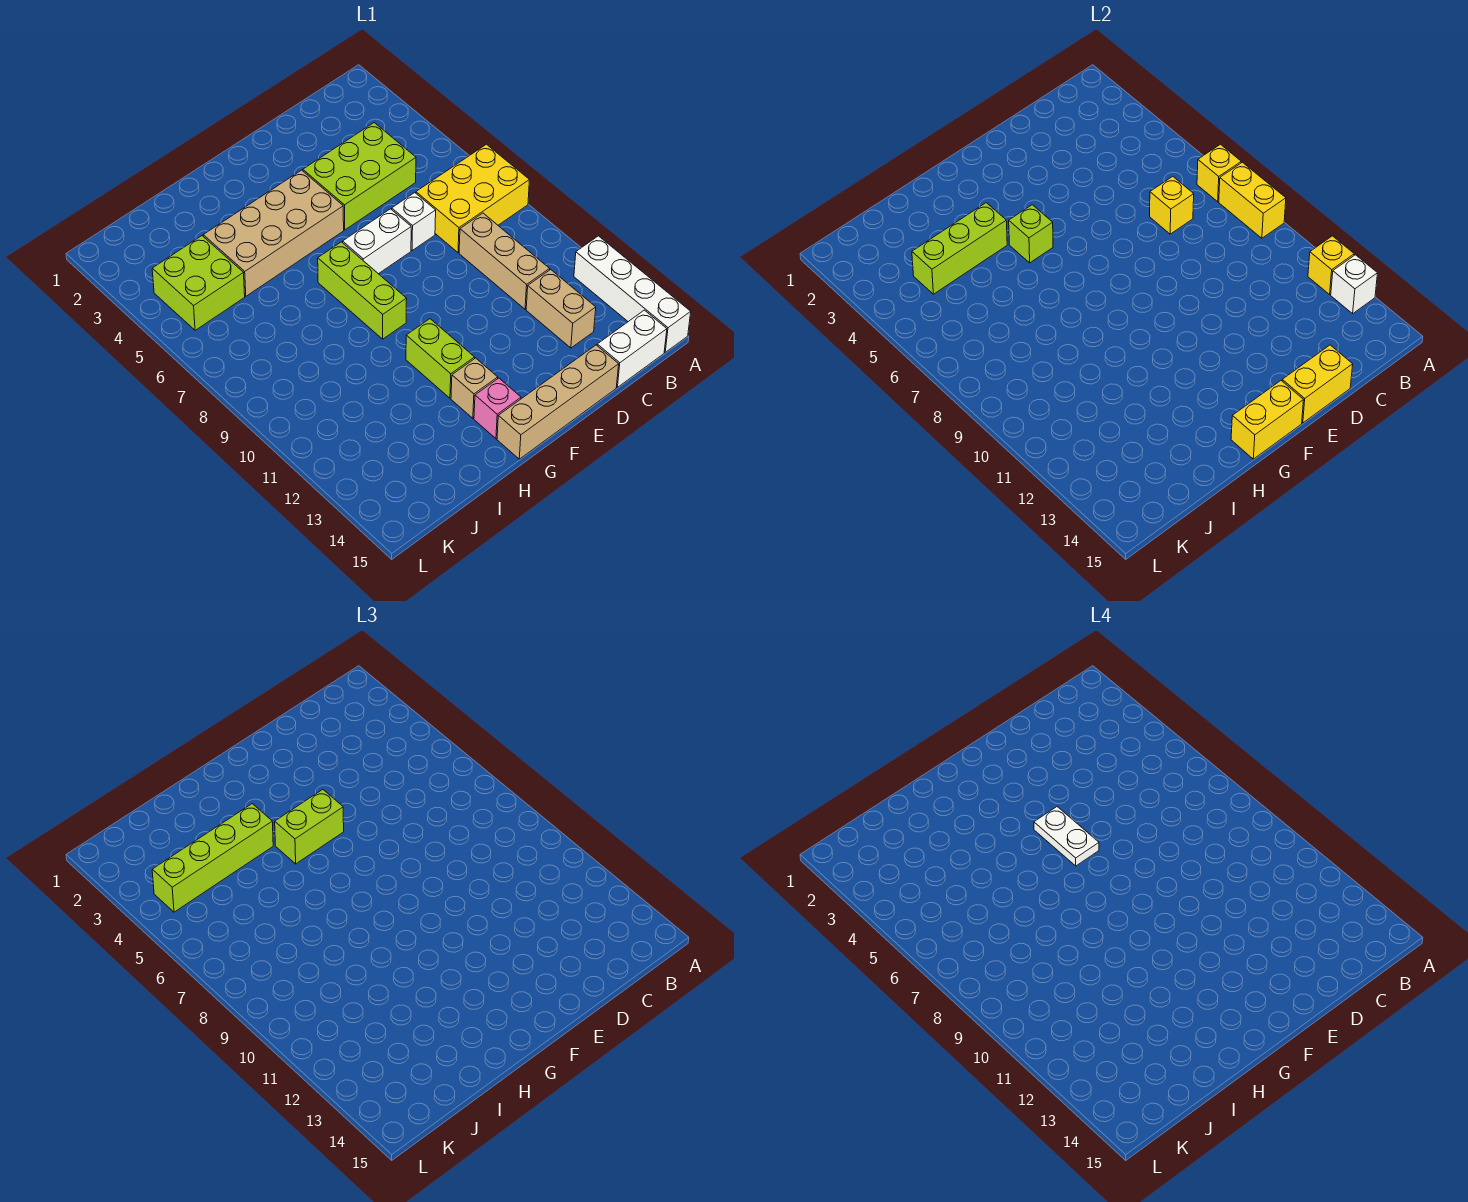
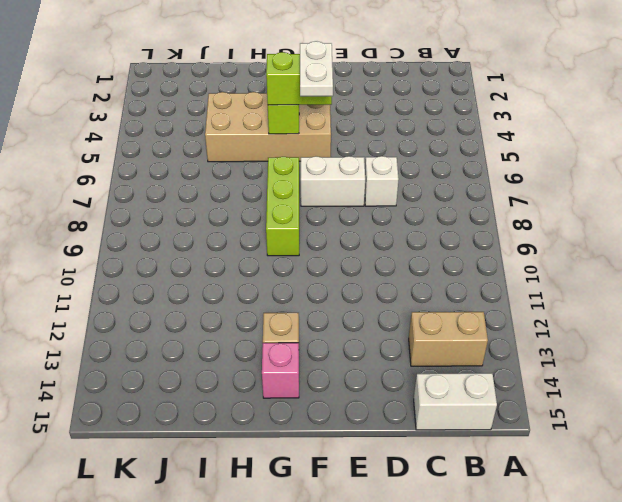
tan brick B13:C13 level 1 -> tan brick C12:C13 level 1
none -> yellow brick A7:C8 level 1
none -> white brick A12:A15 level 1
none -> lime brick C4:E5 level 1

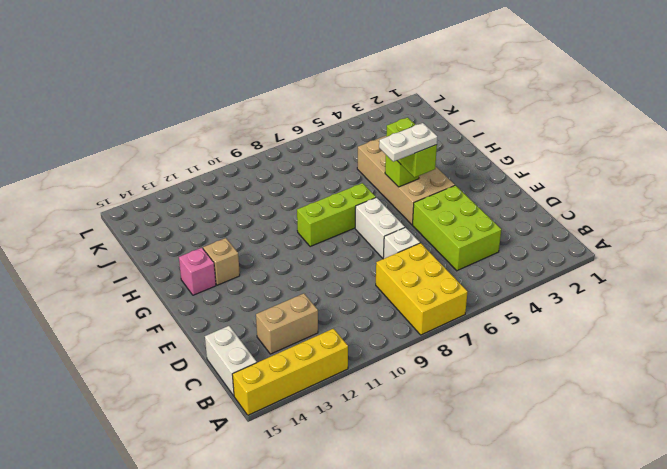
yellow brick A12:A15 level 1 -> white brick A12:A15 level 1
none -> tan brick C9:C11 level 1
none -> tan brick D15:G15 level 1
none -> lime brick G11:G12 level 1

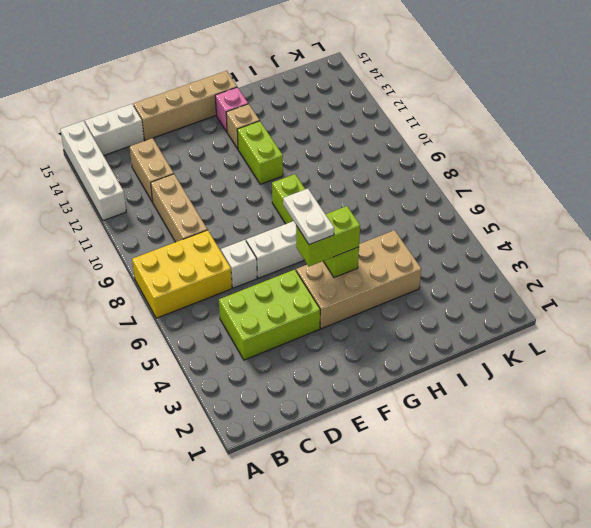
none -> lime brick J4:K5 level 1
none -> yellow brick A7 level 2
none -> yellow brick A8:A9 level 2

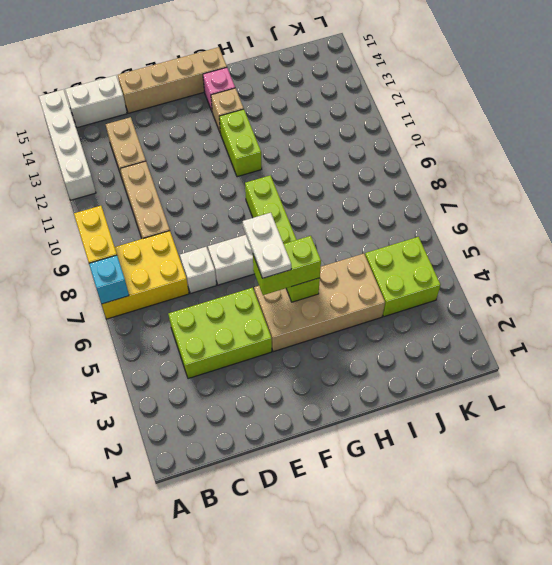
cyan brick A7 level 2 -> yellow brick A7 level 2
none -> yellow brick A12 level 2
none -> white brick A13 level 2
none -> yellow brick C7 level 2

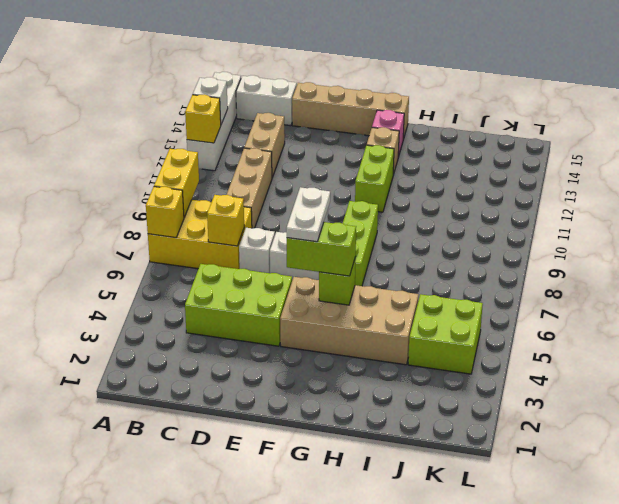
none -> yellow brick D15:E15 level 2
none -> yellow brick F15:G15 level 2
none -> lime brick H4:J4 level 2

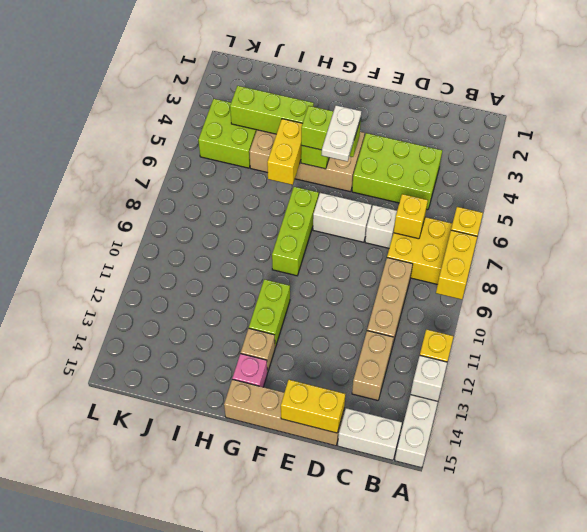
yellow brick H5:H6 level 2 -> yellow brick F15:G15 level 2
none -> lime brick H4:K4 level 3

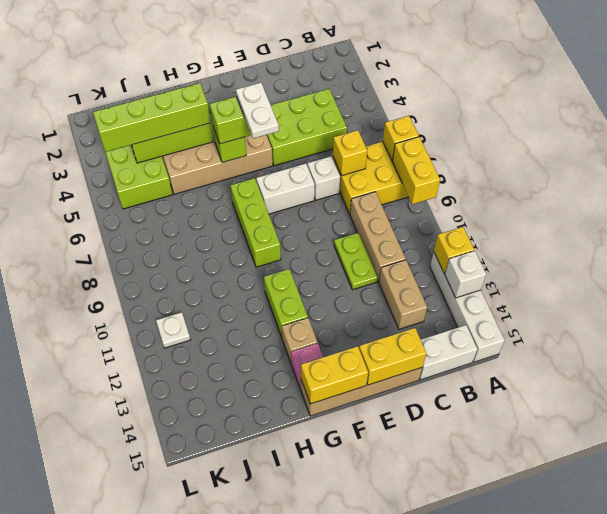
lime plate D10:D11 level 1 -> none
white plate K11 level 1 -> none

